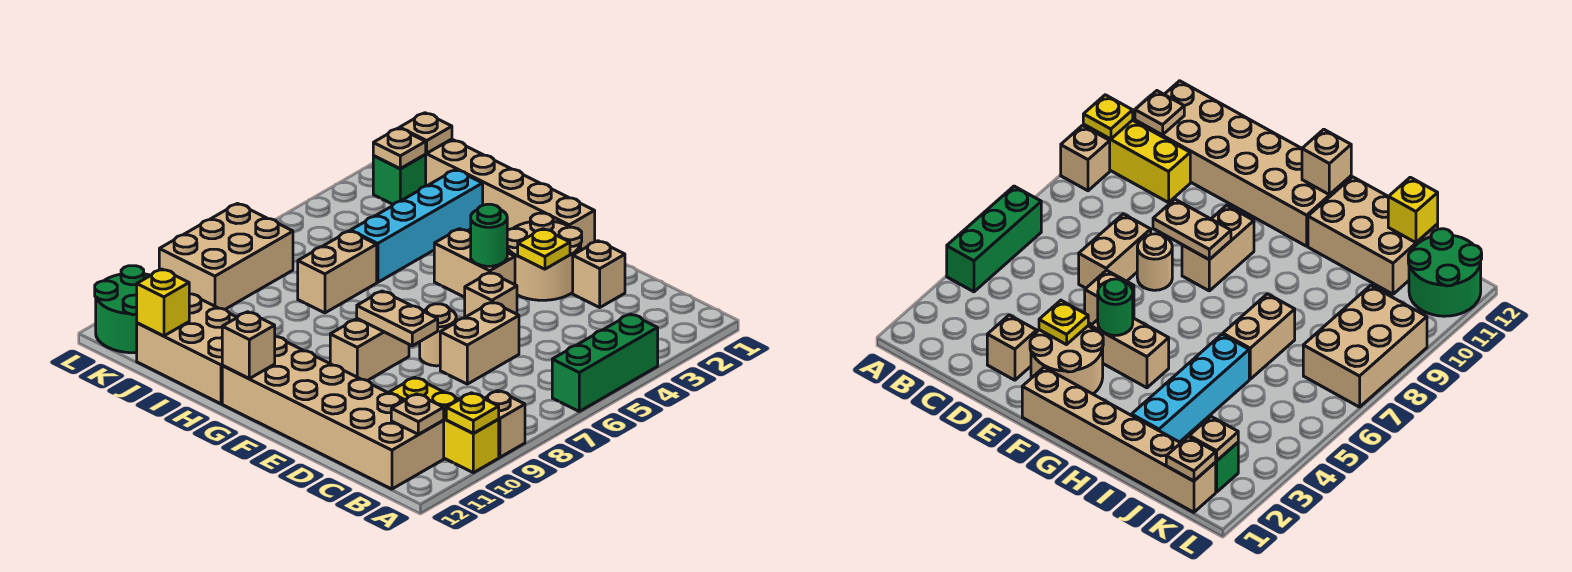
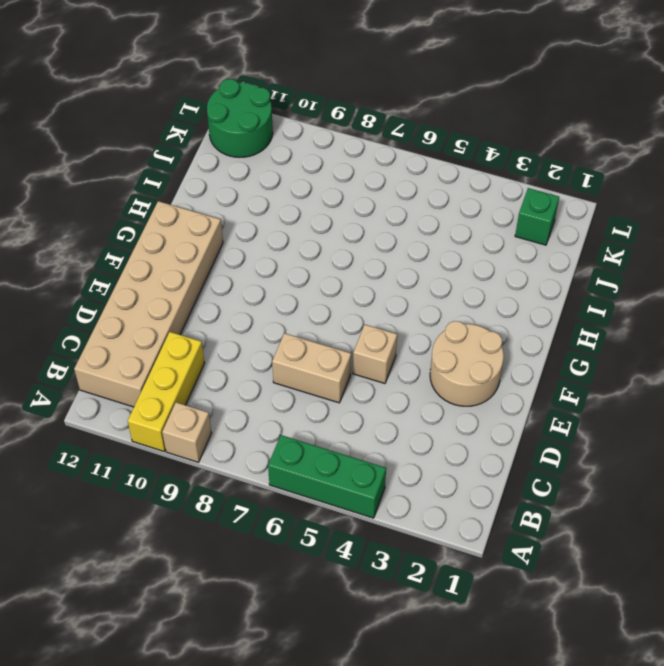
none -> tan brick D2 level 1
none -> tan round brick E7 level 1
none -> tan brick F1:K1 level 1

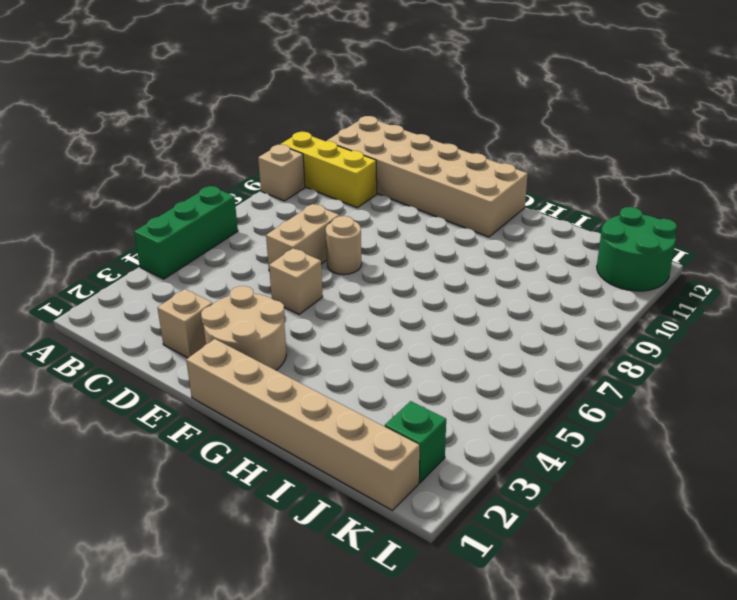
none -> tan brick F4:G4 level 1
none -> tan brick F8:F9 level 1
none -> tan brick H11:J12 level 1

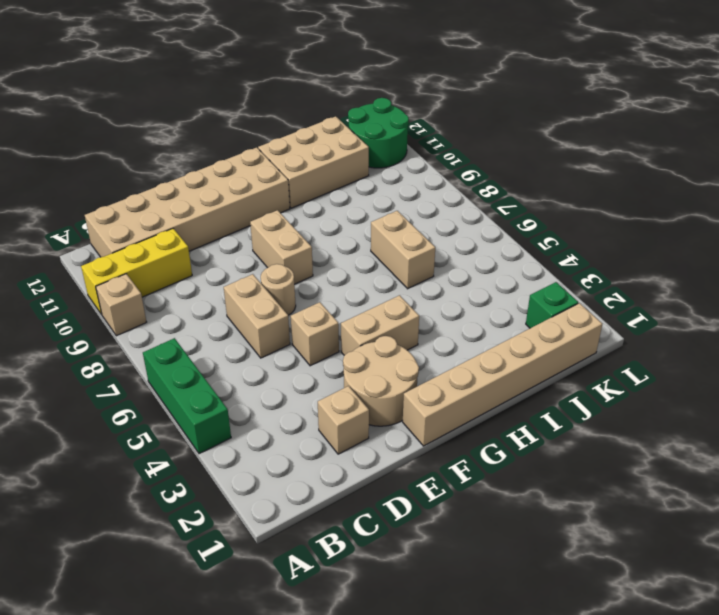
none -> cyan brick I2:I5 level 1
none -> tan brick K7:L9 level 1
none -> yellow plate A10 level 2

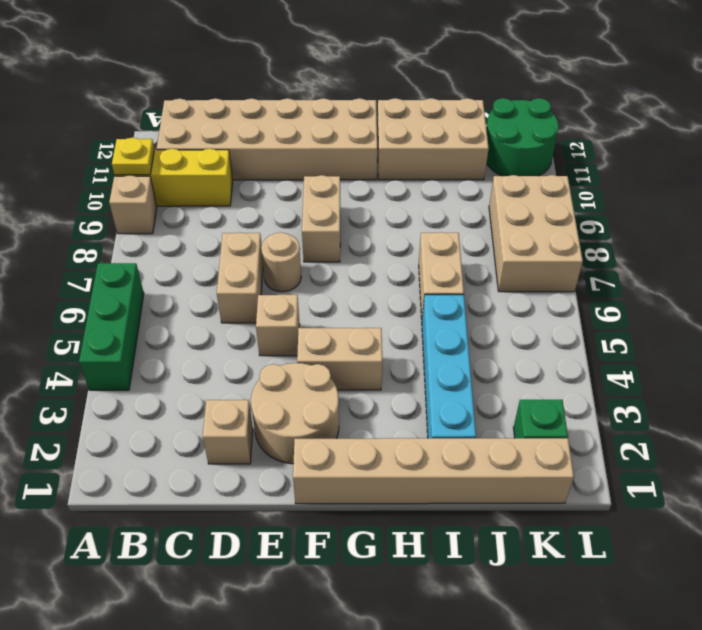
none -> tan plate B11 level 2
none -> yellow plate E3 level 2
none -> tan plate E8:F8 level 2

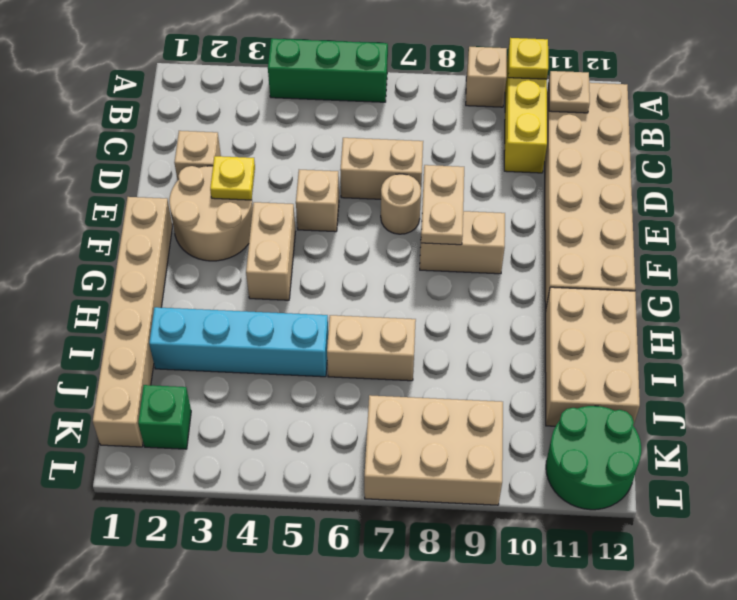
none -> green round brick F4 level 2
none -> tan brick G12 level 2
none -> yellow brick J12 level 2

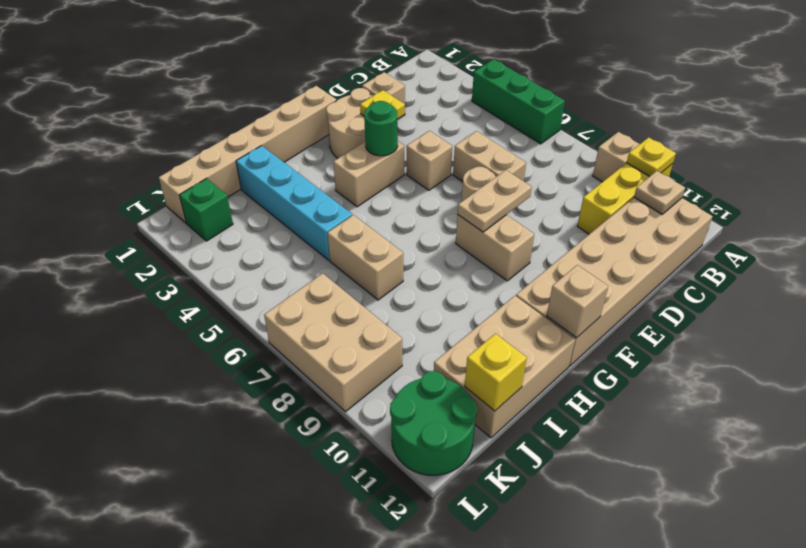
none -> tan plate K1 level 2
none -> tan plate K2 level 2

